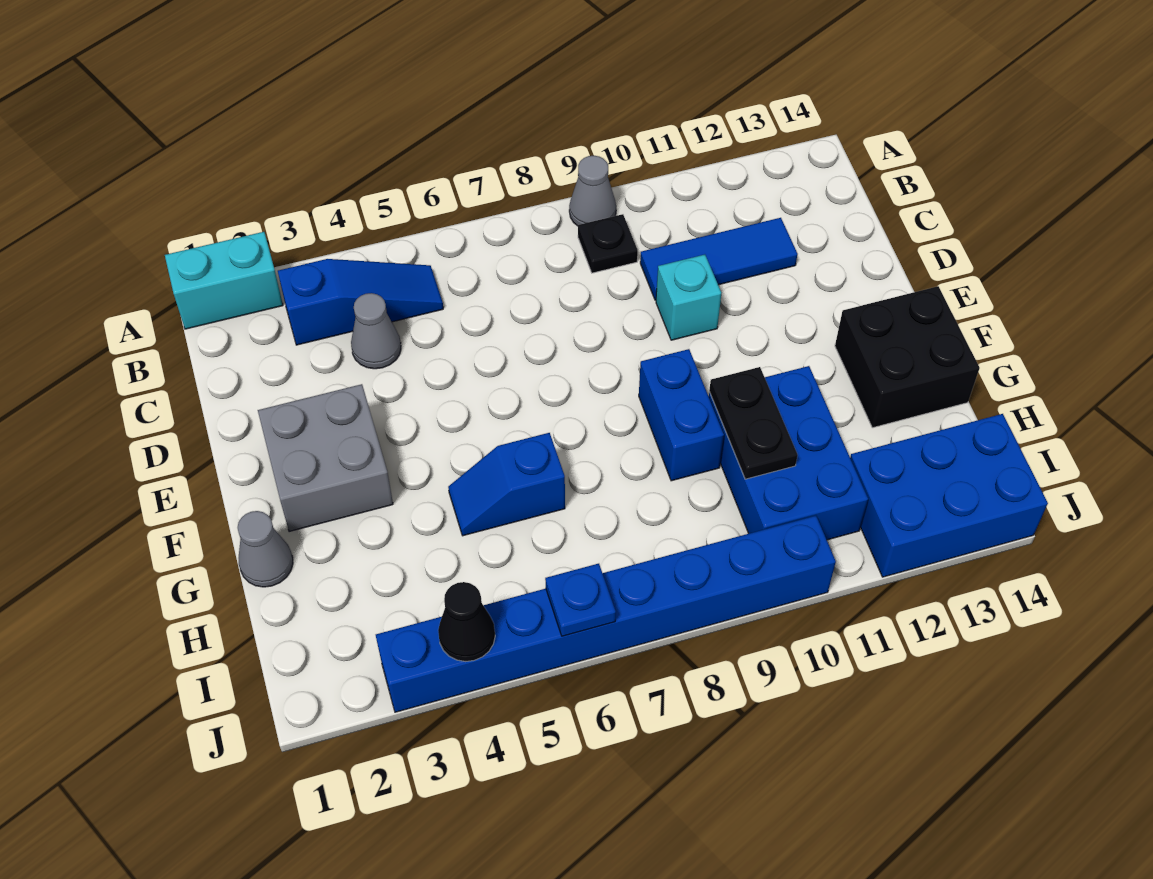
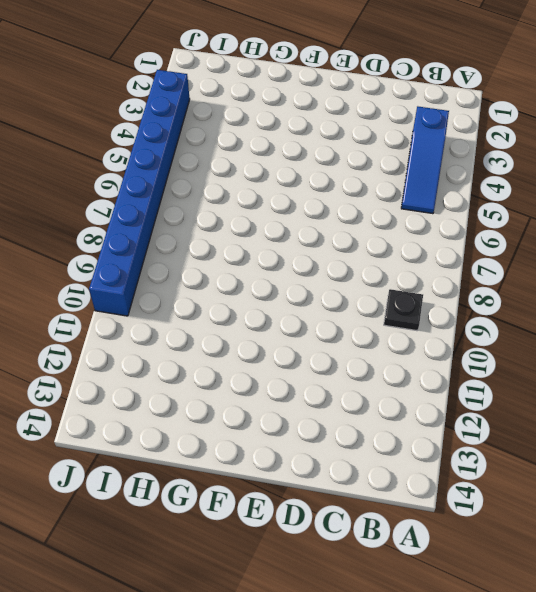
none -> cyan brick A1:A2 level 1
none -> grey cone A9 level 1
none -> grey cone C4 level 1

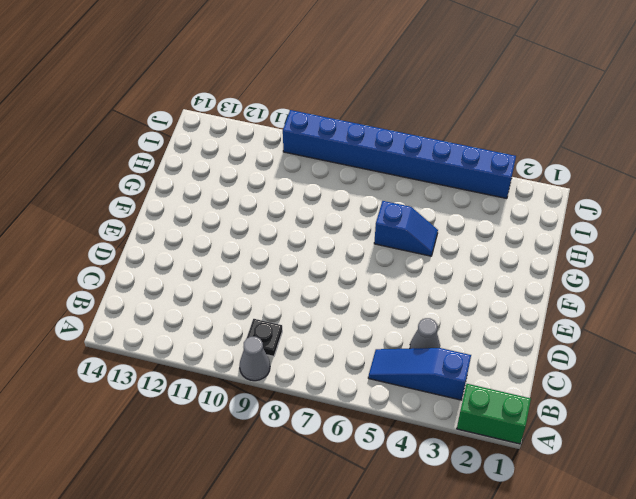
green brick A1:A2 level 1 -> cyan brick A1:A2 level 1
none -> blue tile C10:C12 level 1
none -> cyan brick D10 level 1
none -> grey brick E2:F3 level 1

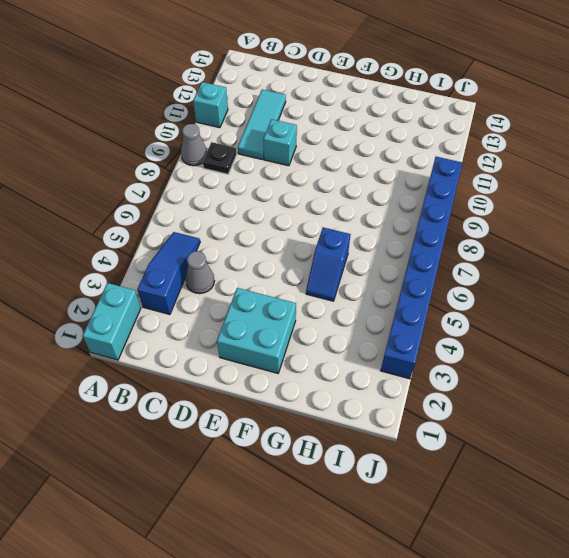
cyan brick A11 level 1 -> none
cyan tile C10:C12 level 1 -> blue tile C10:C12 level 1
cyan brick E2:F3 level 1 -> grey brick E2:F3 level 1
none -> blue brick F9:G9 level 1
none -> black brick F13:G14 level 1
none -> grey cone G1 level 1

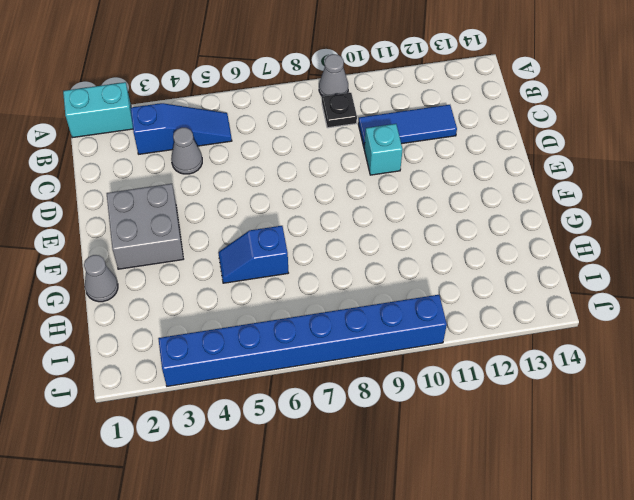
none -> blue brick F9:G9 level 1
none -> black brick F13:G14 level 1
none -> blue brick G10:I11 level 1

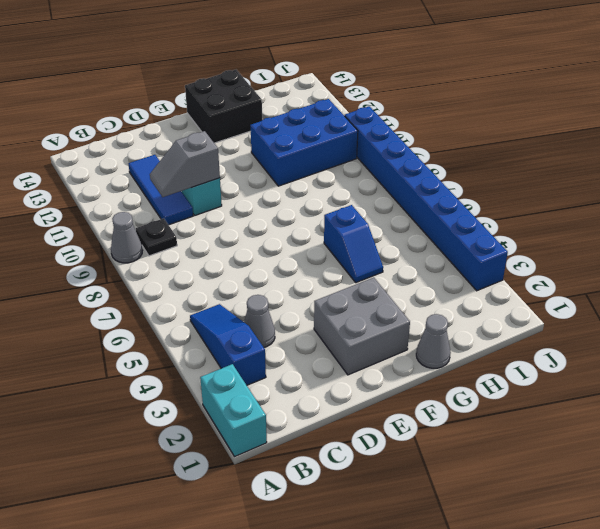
grey slope C10:D10 level 2 top D -> none
none -> blue brick F9:G9 level 1
none -> blue brick I12:J14 level 1
none -> black plate G10:H10 level 2

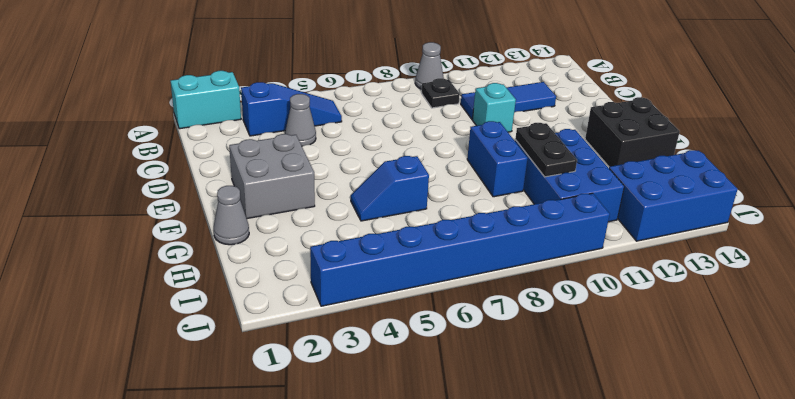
none -> black cone J4 level 2
none -> blue plate J6 level 2

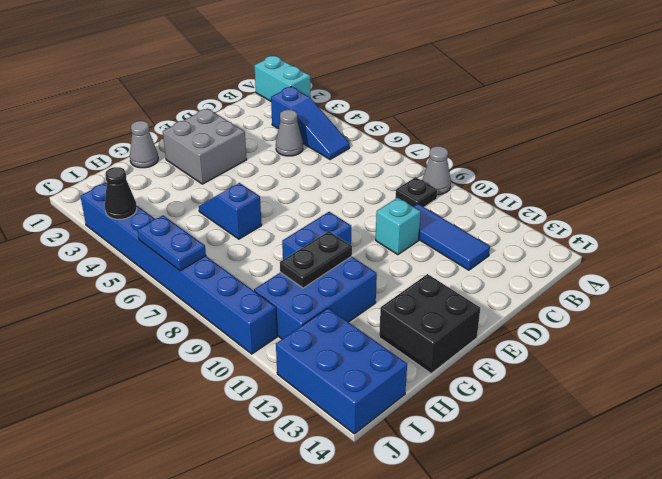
blue plate J6:J7 level 2 -> blue plate J6 level 2

